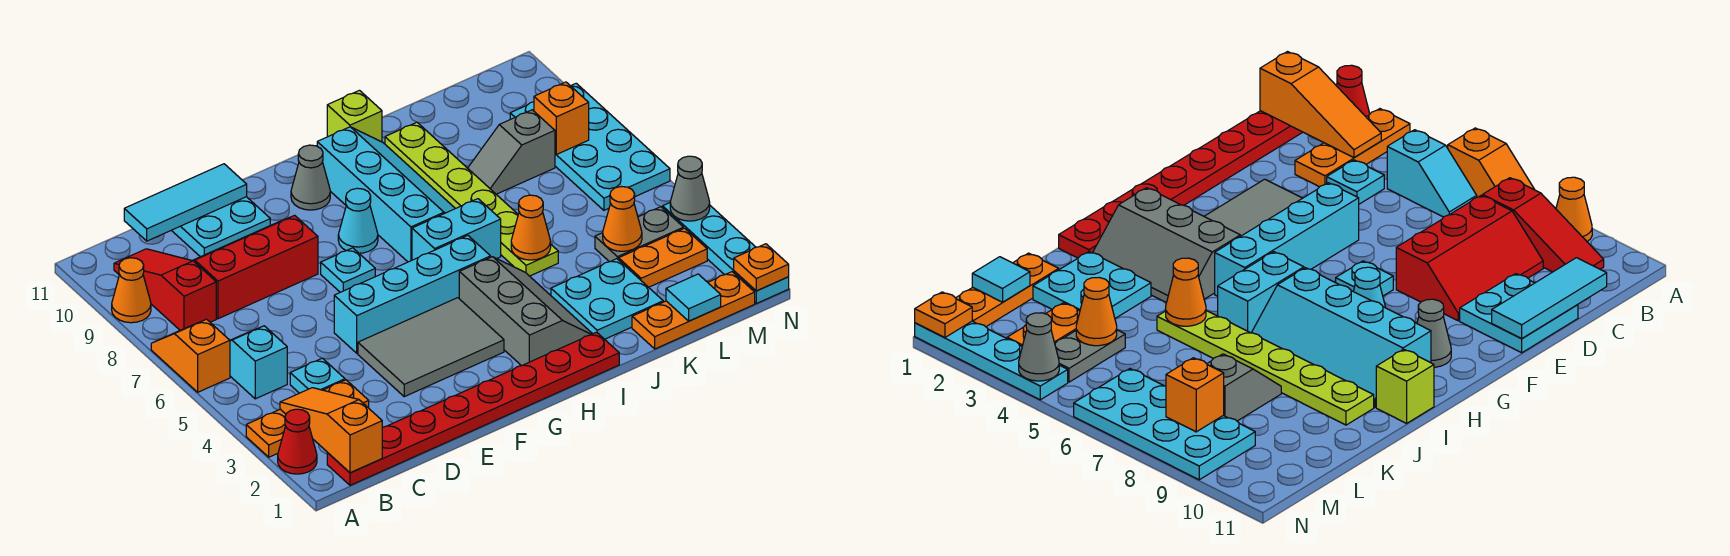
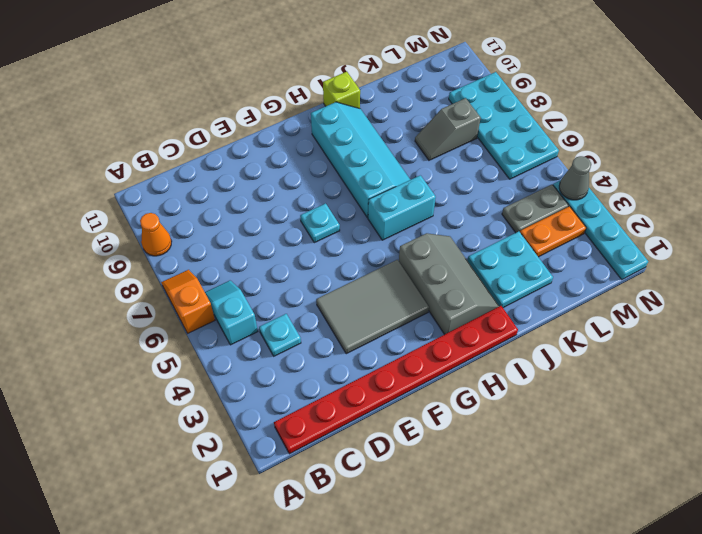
none -> red cone A2 level 1
none -> orange plate A3:C3 level 1
none -> red slope B8:B10 level 1 top 8
none -> red slope C8:E9 level 1 top 8

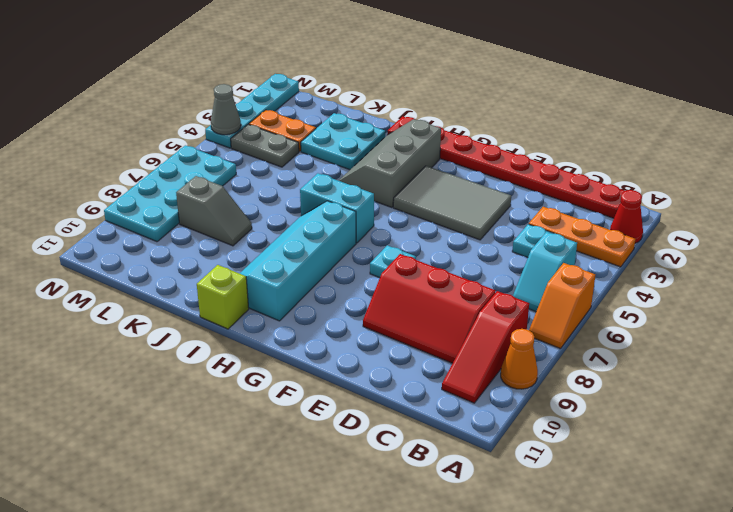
none -> cyan plate D10:E11 level 1
none -> cyan brick E5:H5 level 1
none -> cyan cone G8 level 1
none -> grey cone G10 level 1

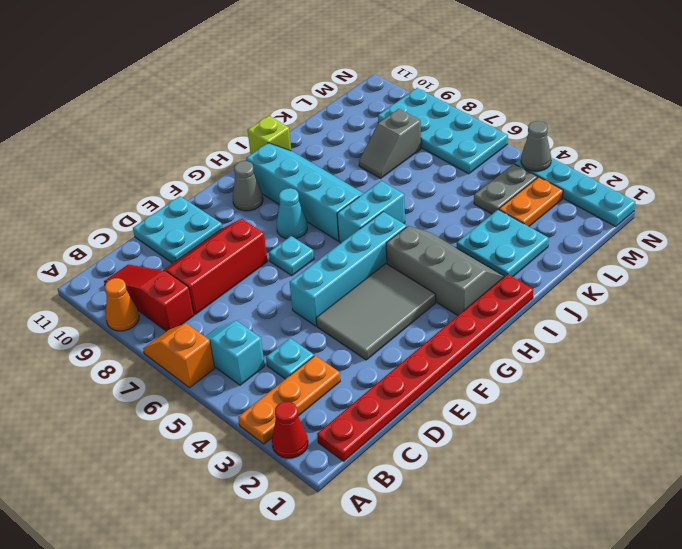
none -> lime plate J5:J10 level 1
none -> orange plate K1:M1 level 1
none -> orange slope B1:B3 level 2 top 1
none -> cyan tile C11:E11 level 2

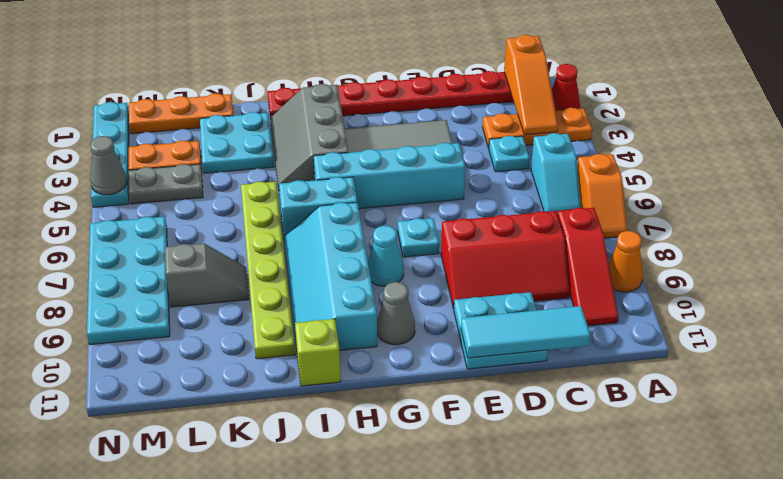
none -> orange cone J5 level 2
none -> cyan tile L1 level 2
none -> orange cone L4 level 2
none -> orange brick M8 level 2

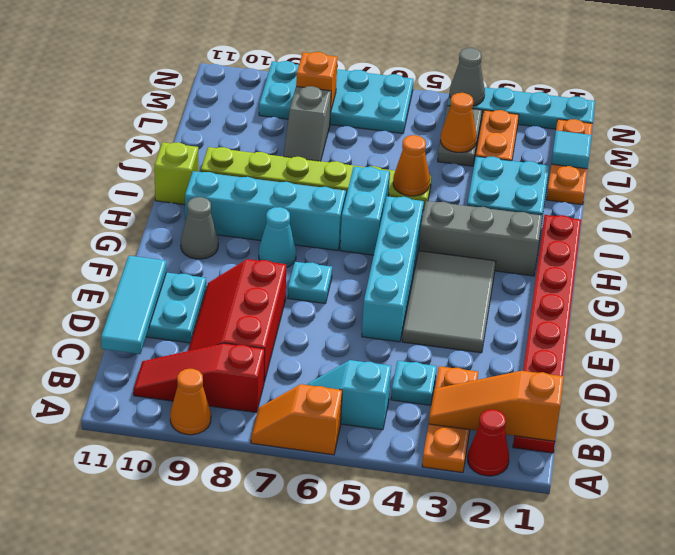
none -> orange plate N1 level 2

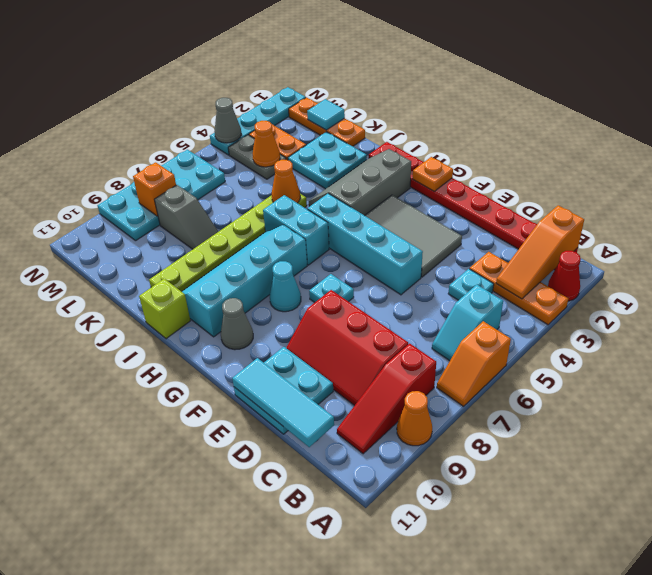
orange plate G1 level 2 -> orange plate N1 level 2

